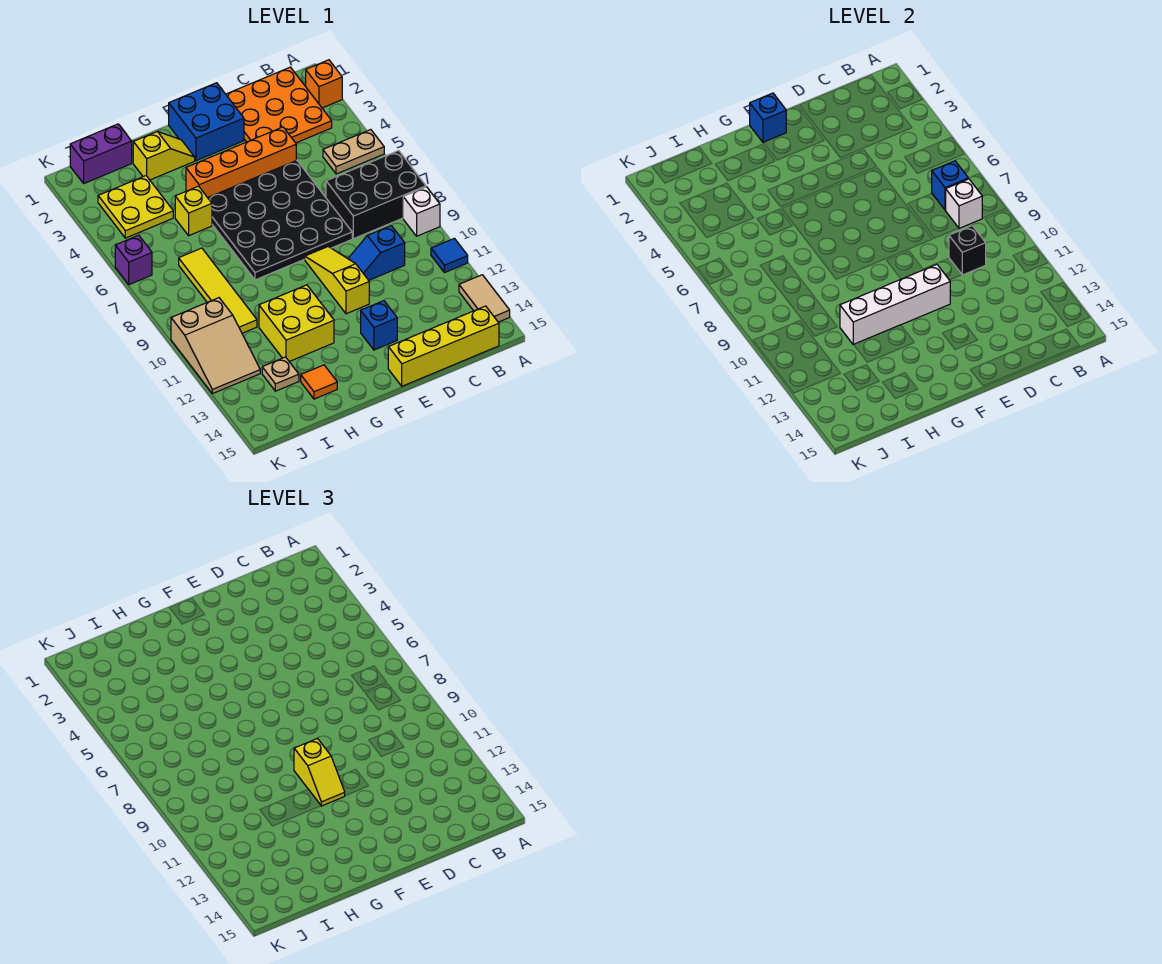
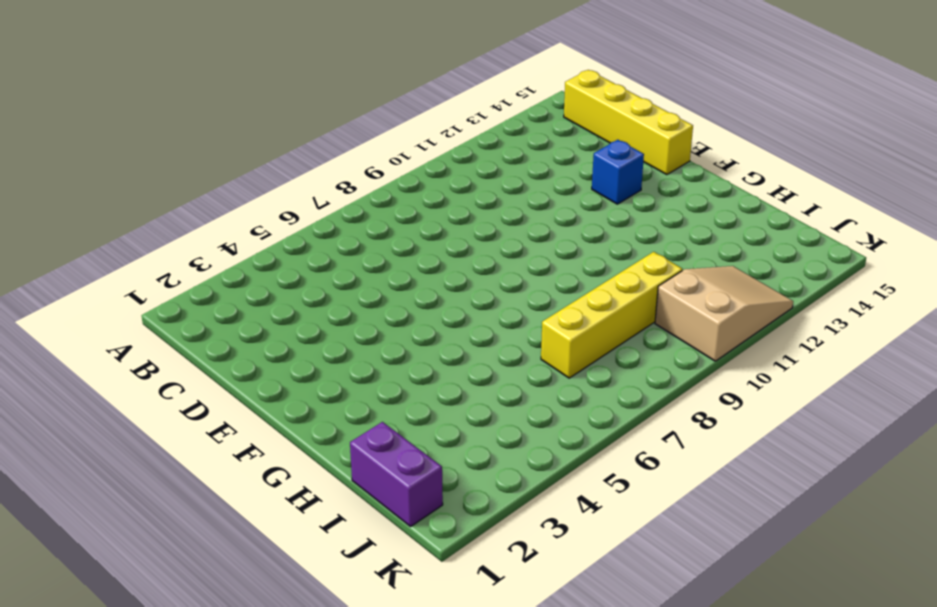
yellow brick I7:I10 level 1 -> yellow tile I7:I10 level 1
none -> orange brick A2 level 1
none -> tan plate A5:B5 level 1
none -> black brick A7:C8 level 1
none -> white brick A9 level 1

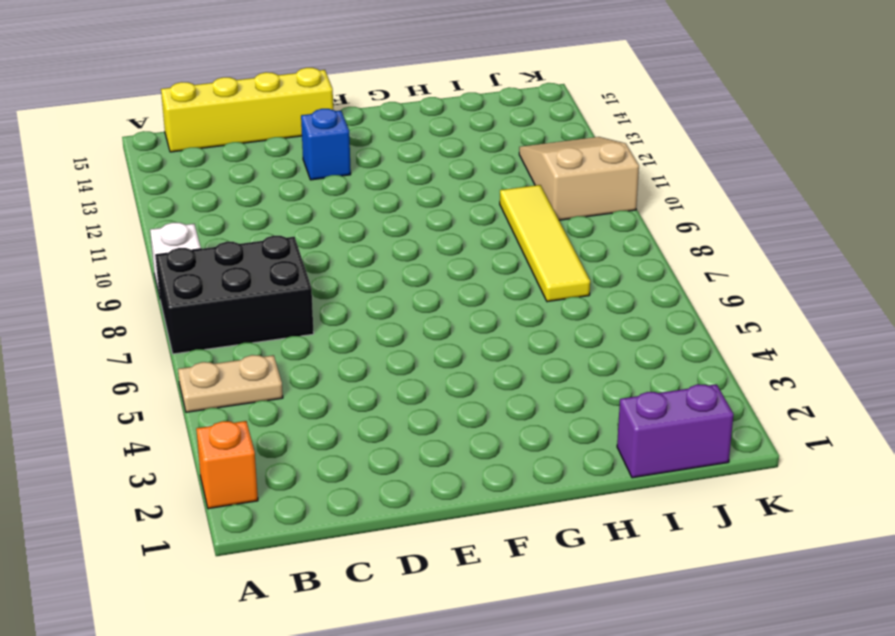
none -> blue tile A11 level 1
none -> tan tile A13:A14 level 1
none -> orange plate B1:D3 level 1
none -> blue slope C10:D10 level 1 top C

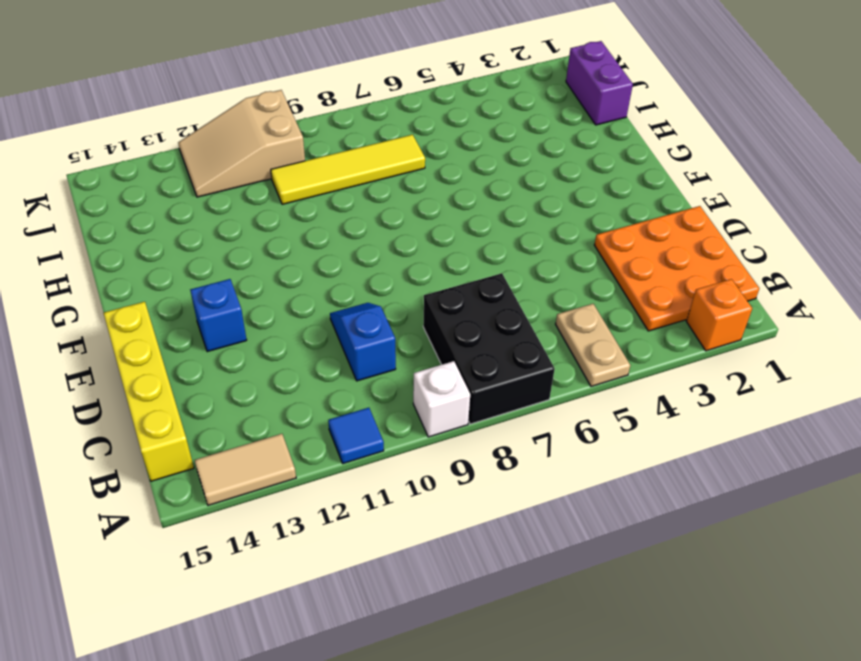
none -> orange brick D4:G4 level 1
none -> black plate D5:G8 level 1
none -> blue brick E1:F2 level 1
none -> yellow slope E9:E11 level 1 top 11

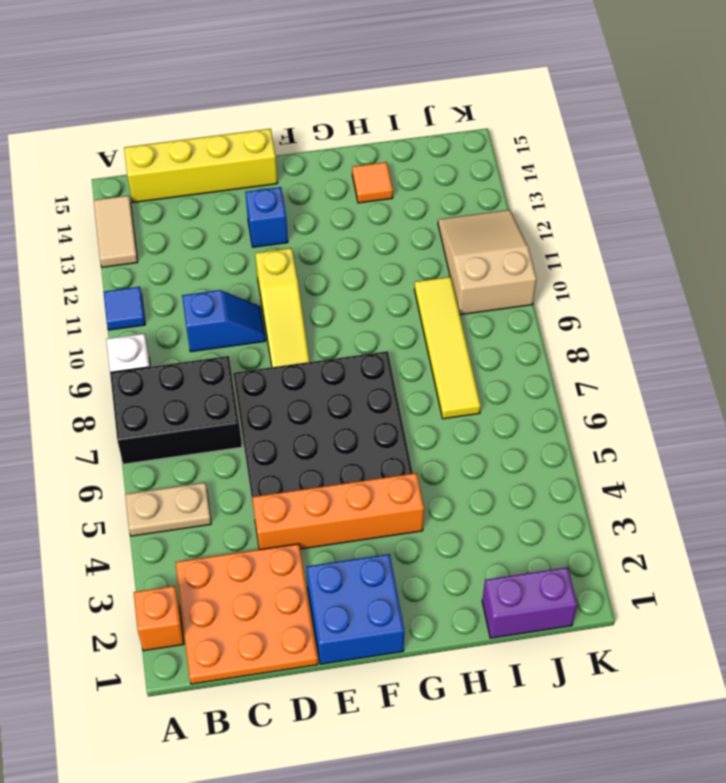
none -> yellow slope G2:H2 level 1 top H
none -> yellow brick G11:H12 level 1
none -> yellow brick H5 level 1
none -> yellow plate I3:J4 level 1

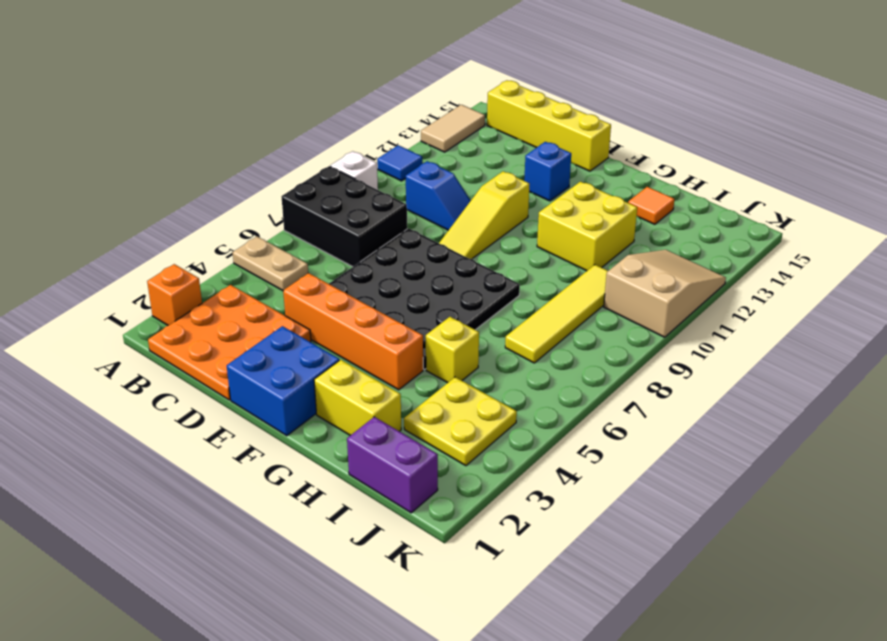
yellow brick G2:H2 level 1 -> yellow slope G2:H2 level 1 top H
none -> tan plate I13 level 1
none -> purple brick K6 level 1
none -> blue brick B7 level 2
none -> white brick B8 level 2

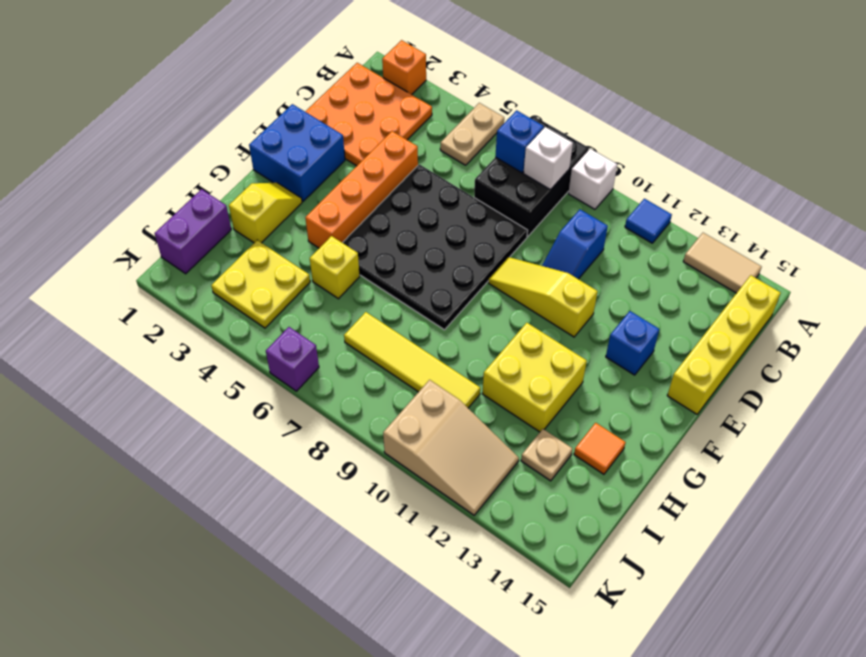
none -> black brick C10 level 2
none -> white brick E11:H11 level 2
none -> blue brick F1 level 2
none -> yellow slope F10:F11 level 3 top 10

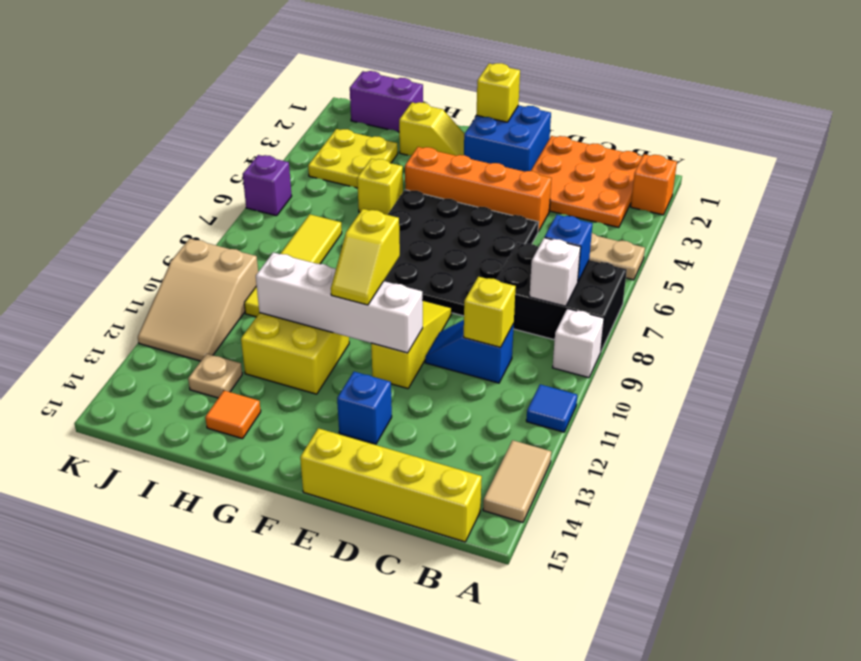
yellow brick C10 level 2 -> black brick C10 level 2
yellow brick F1 level 2 -> blue brick F1 level 2

